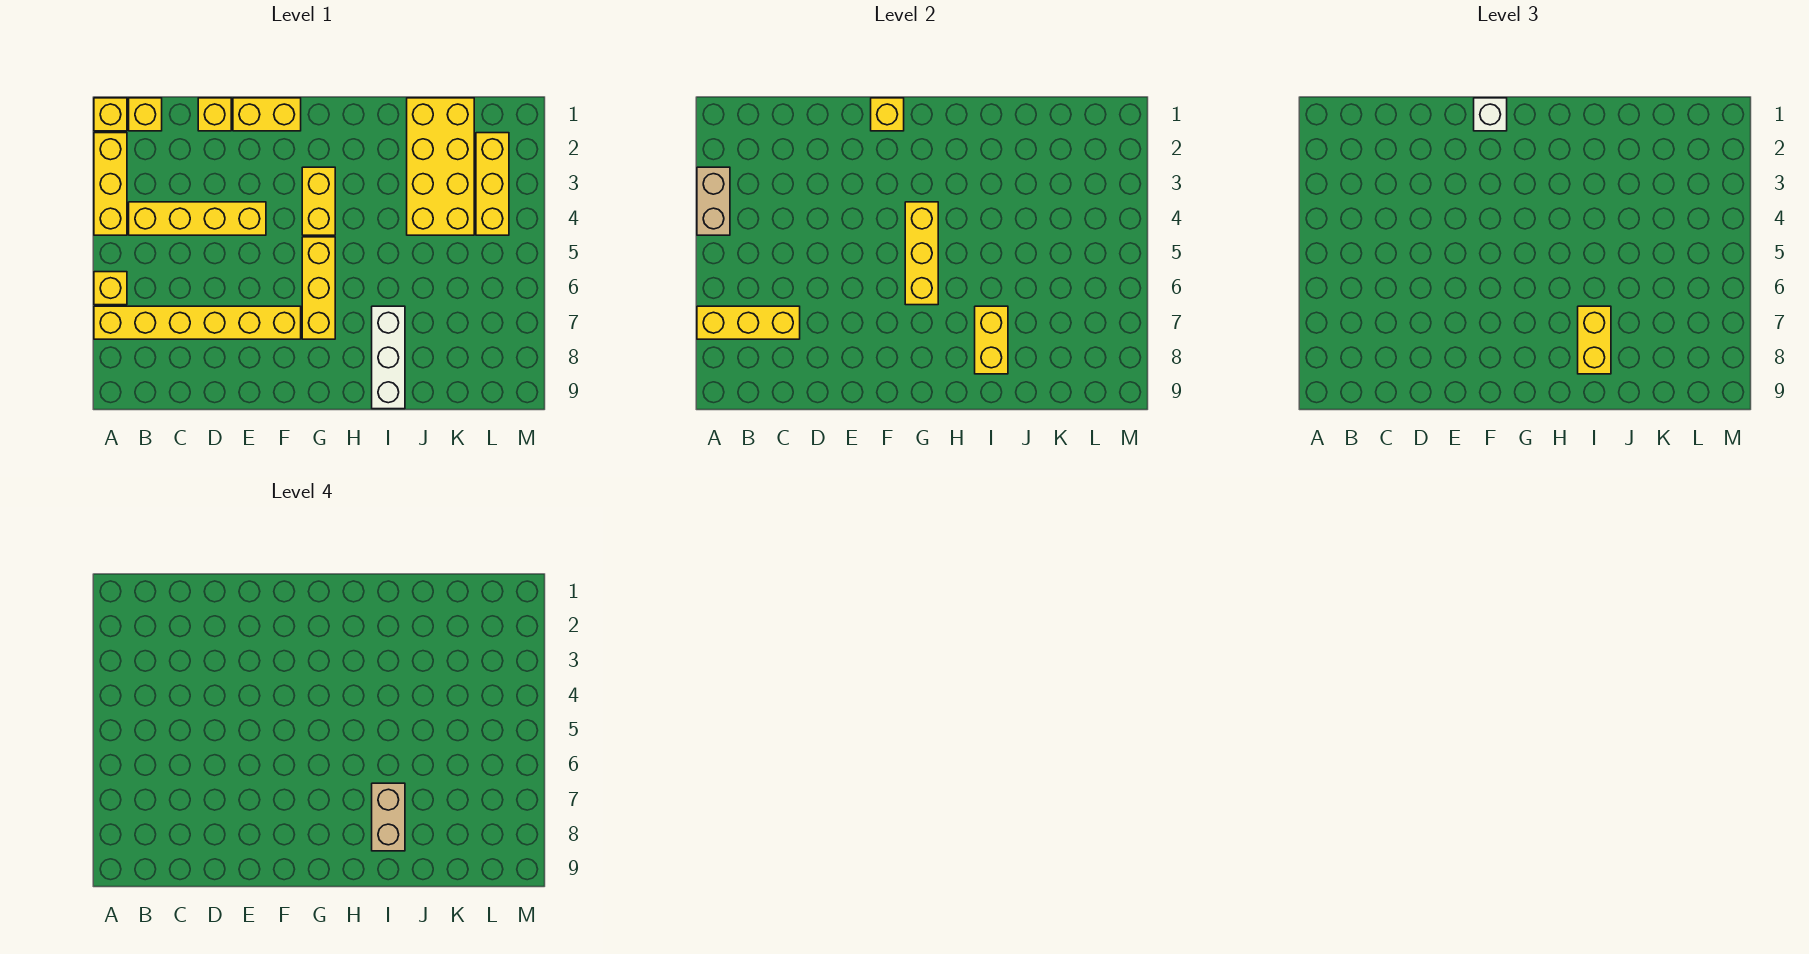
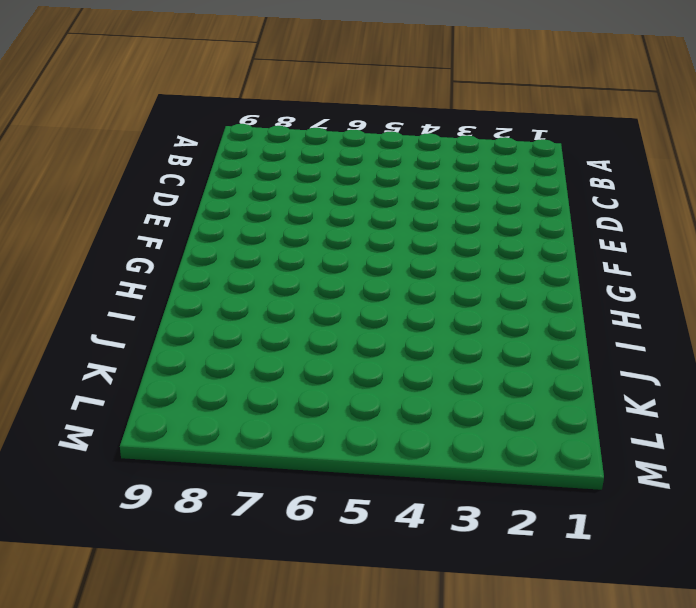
none -> yellow brick A1 level 1
none -> yellow brick A2:A4 level 1
none -> yellow brick A6 level 1

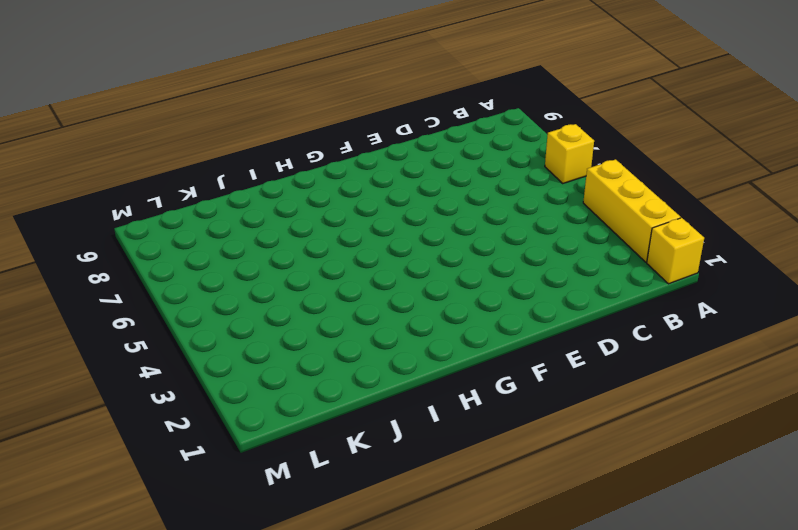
none -> yellow brick A7:F7 level 1
none -> yellow brick B1 level 1
none -> yellow brick B4:E4 level 1

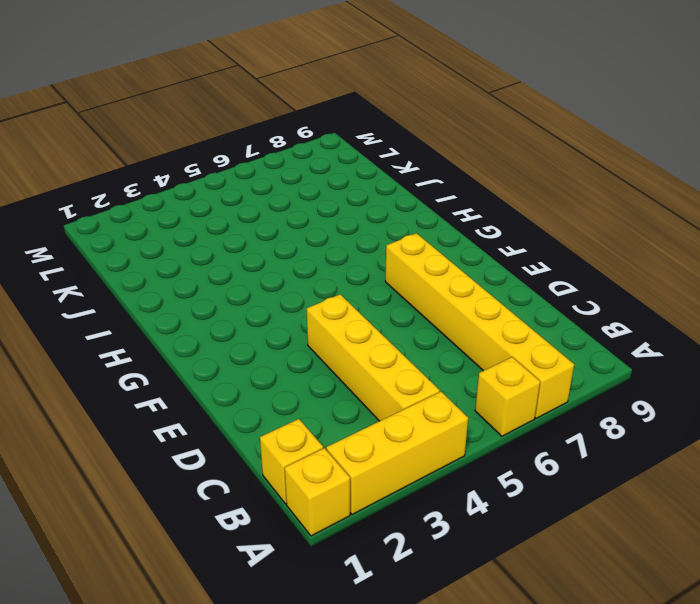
none -> yellow brick D1 level 1
none -> yellow brick E1:F1 level 1
none -> yellow brick G3:G4 level 1

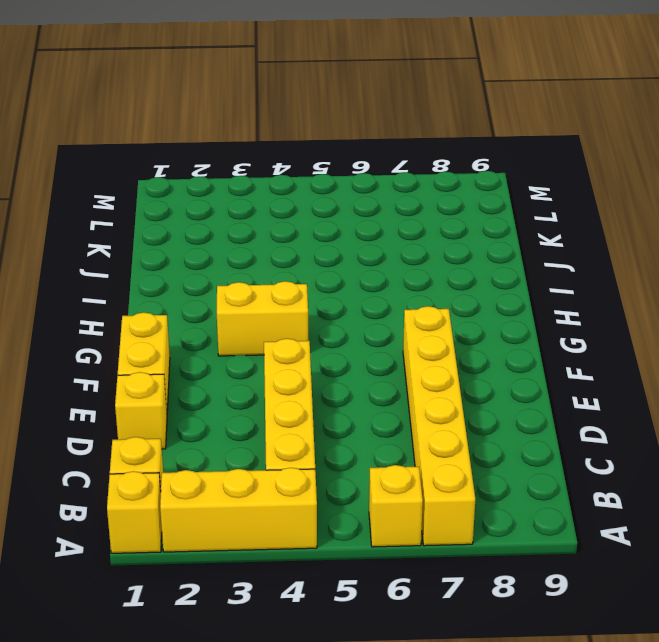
none -> yellow brick G5:G7 level 1
none -> white brick I7:I9 level 1
none -> yellow brick J1:K4 level 1

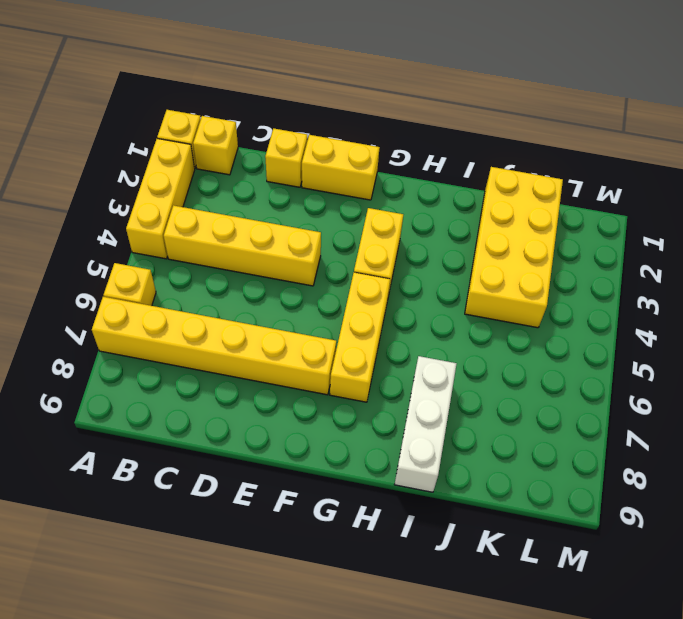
none -> yellow brick L2:L4 level 1
none -> tan brick A3:A4 level 2
none -> yellow brick A7:C7 level 2

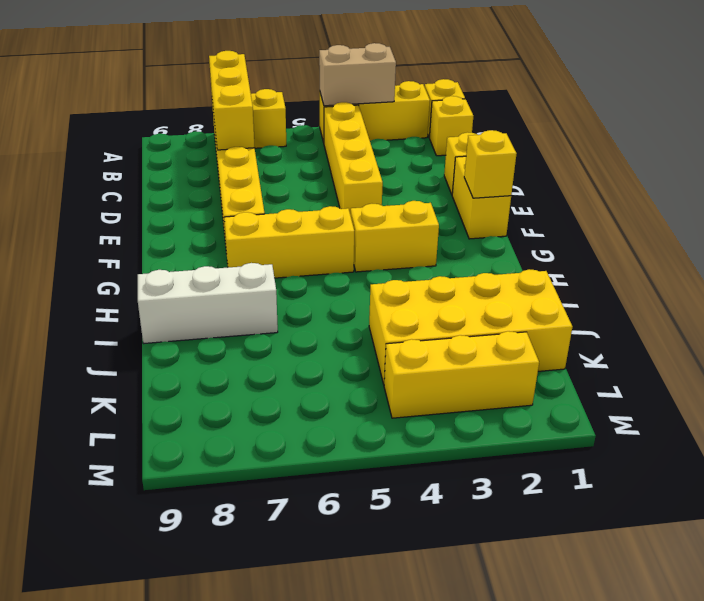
none -> yellow brick G4:G6 level 2
none -> yellow brick I7:I8 level 2
none -> white brick F1 level 3

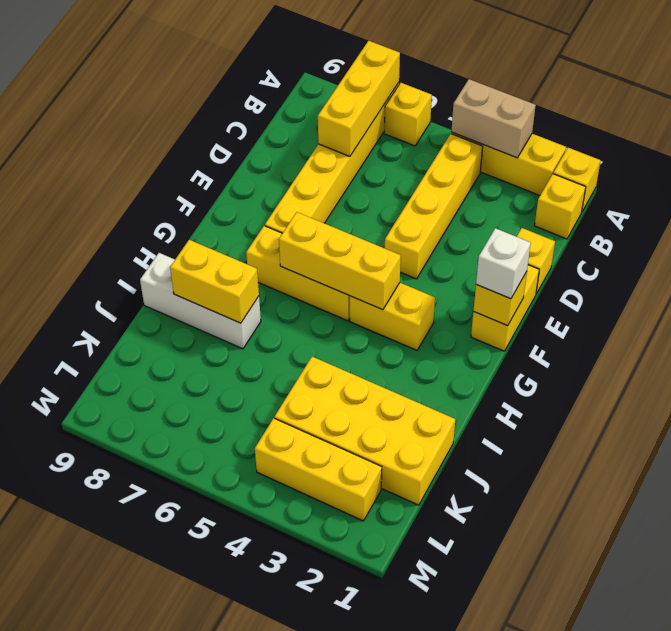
none -> yellow brick I7:I8 level 3
none -> tan brick I7:I8 level 4

